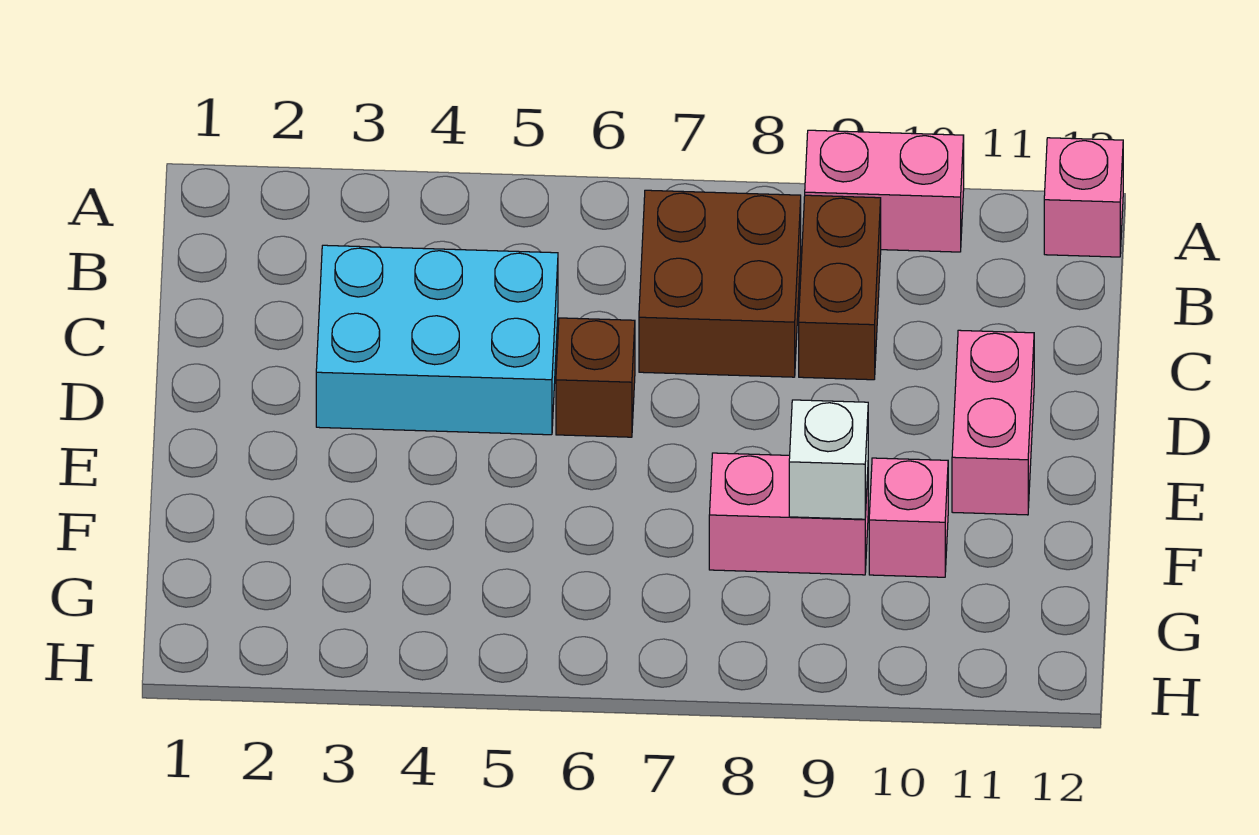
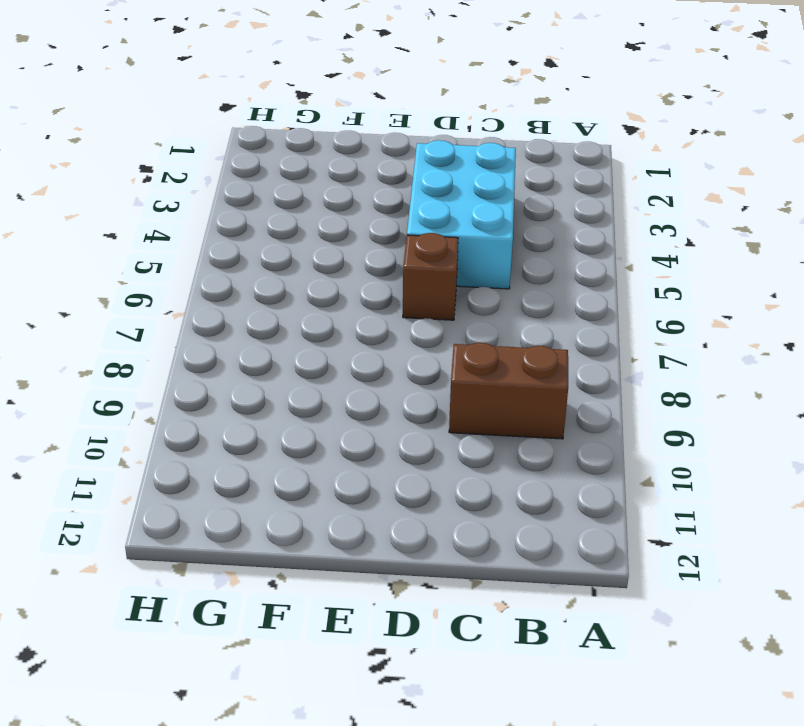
none -> pink brick A9:A10 level 1
none -> pink brick A12 level 1

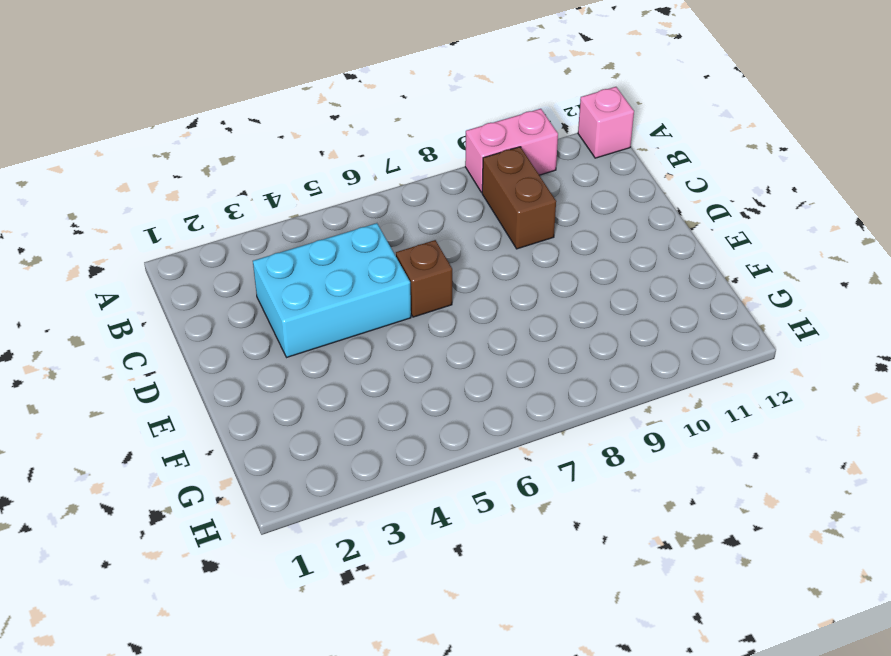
none -> brown brick B7:C8 level 1
none -> pink brick D11:E11 level 1

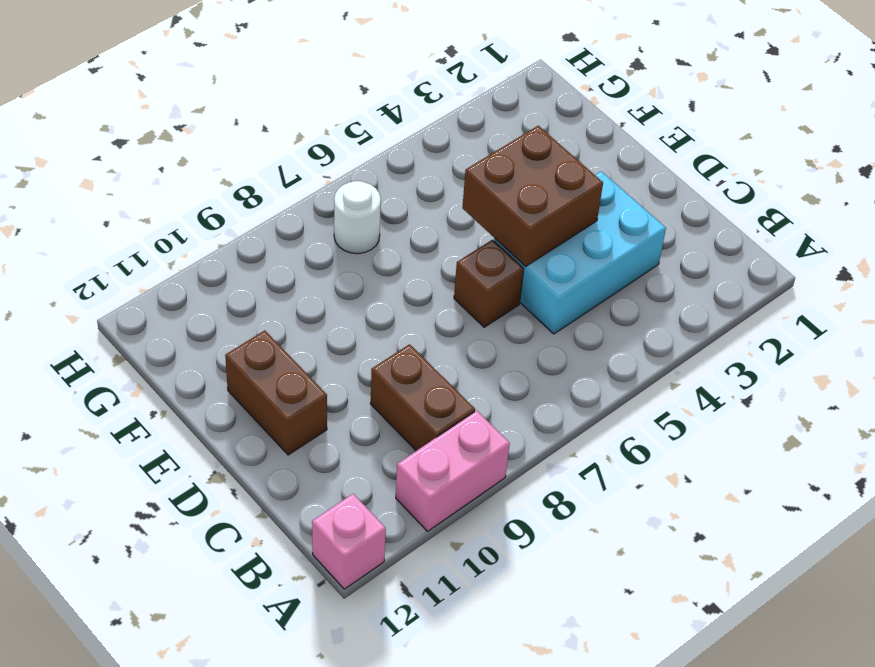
brown brick D4:E5 level 2 -> brown brick B7:C8 level 1
brown brick D11:E11 level 1 -> pink brick D11:E11 level 1
white round brick G7 level 1 -> none
none -> pink brick F8:F9 level 1
none -> pink brick F10 level 1

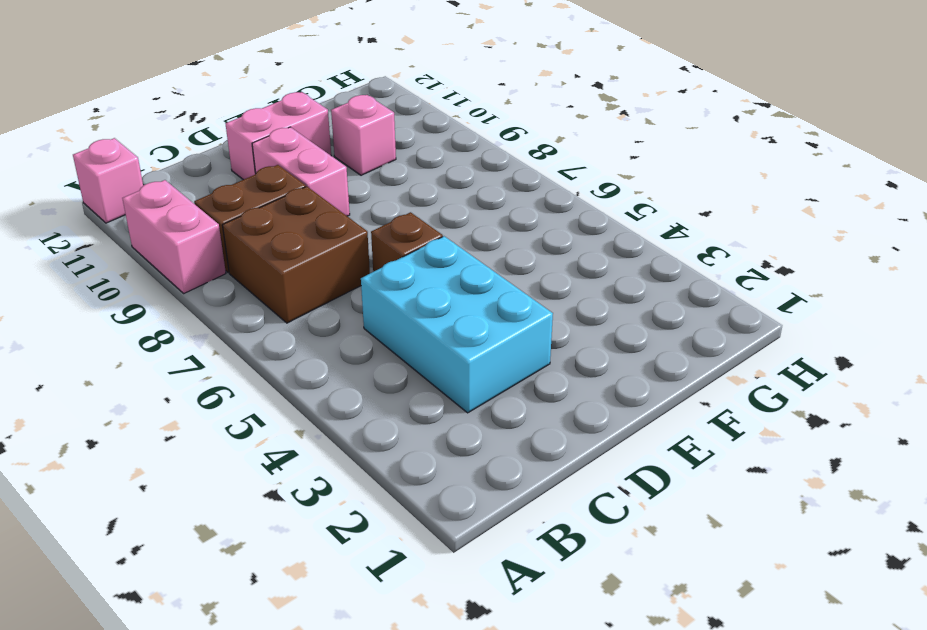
pink brick D9:D10 level 1 -> pink brick F8:F9 level 1
none -> white brick F9 level 2

